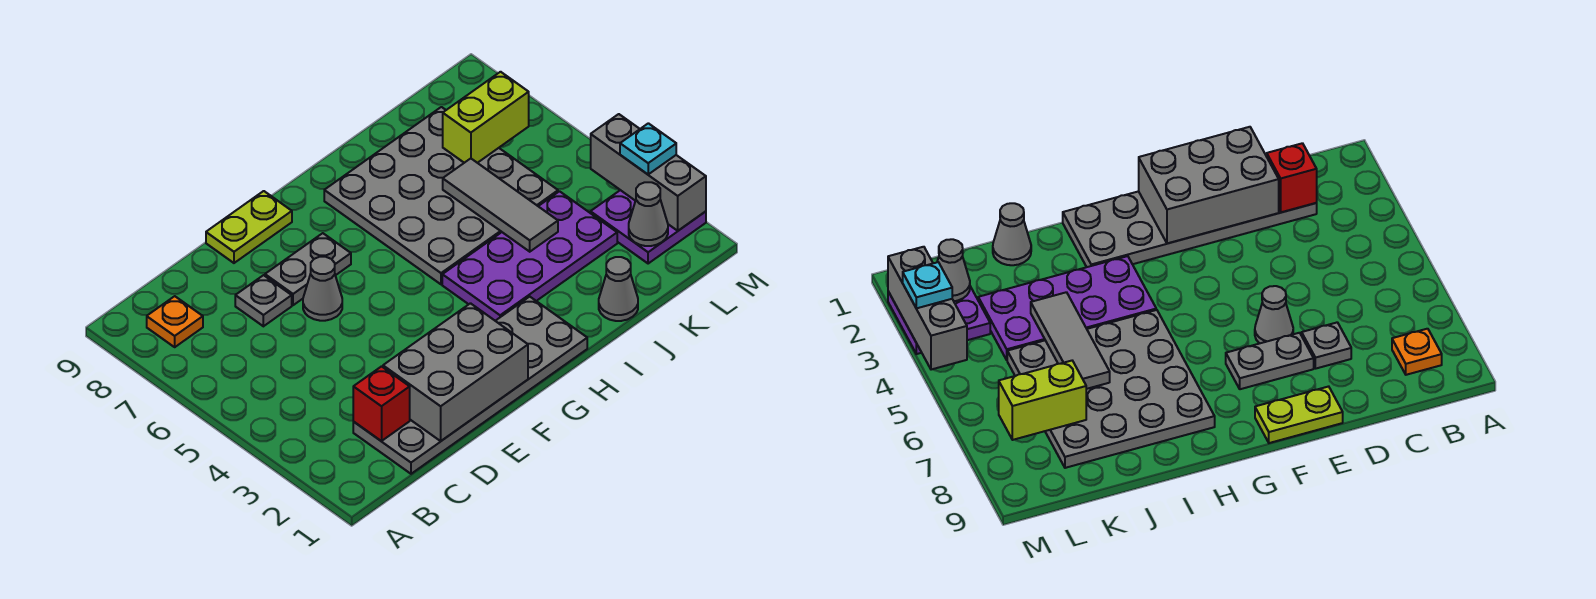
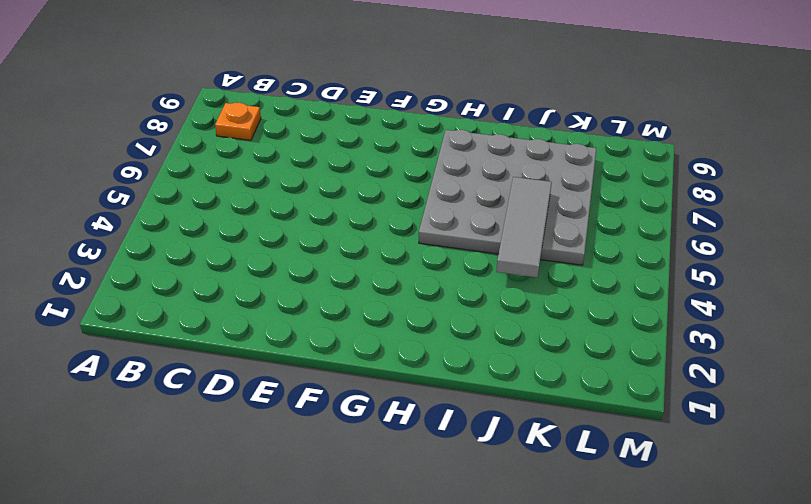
none -> grey plate C1:H2 level 1
none -> grey plate D7 level 1
none -> grey cone E6 level 1

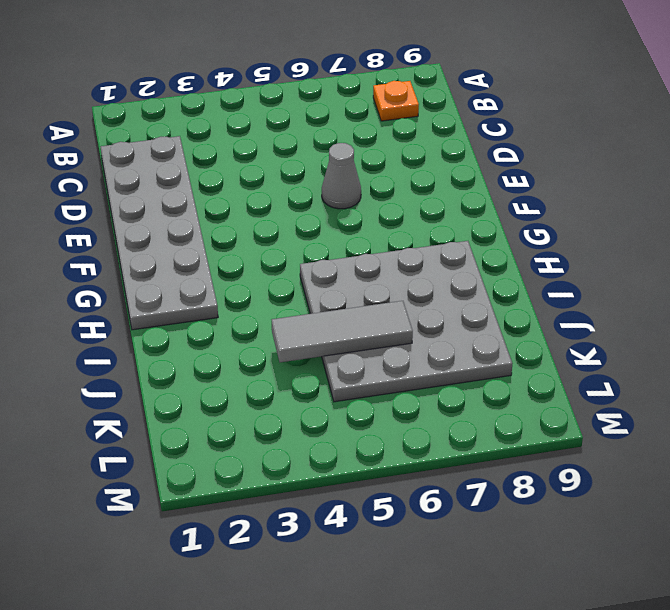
none -> grey plate D7 level 1
none -> grey plate E7:F7 level 1
none -> lime plate E9:F9 level 1

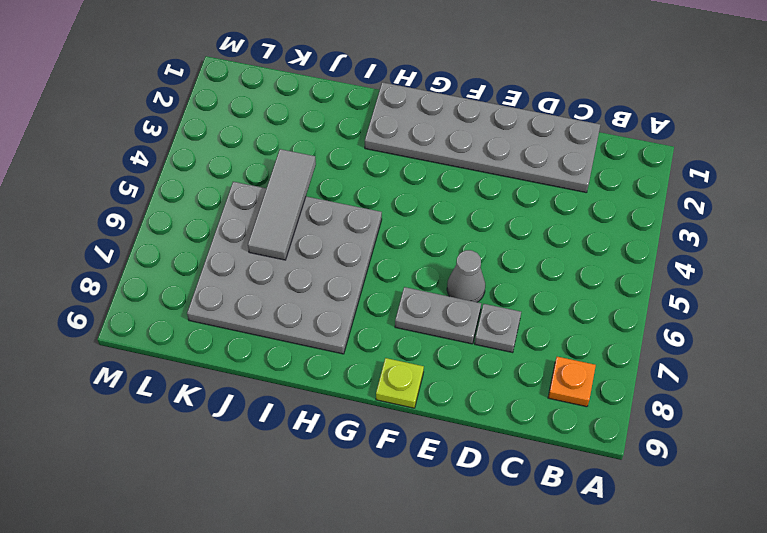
lime plate F9 level 1 -> lime plate E9:F9 level 1
none -> purple plate H3:K4 level 1
none -> grey cone J1 level 1
none -> purple plate L2:M3 level 1

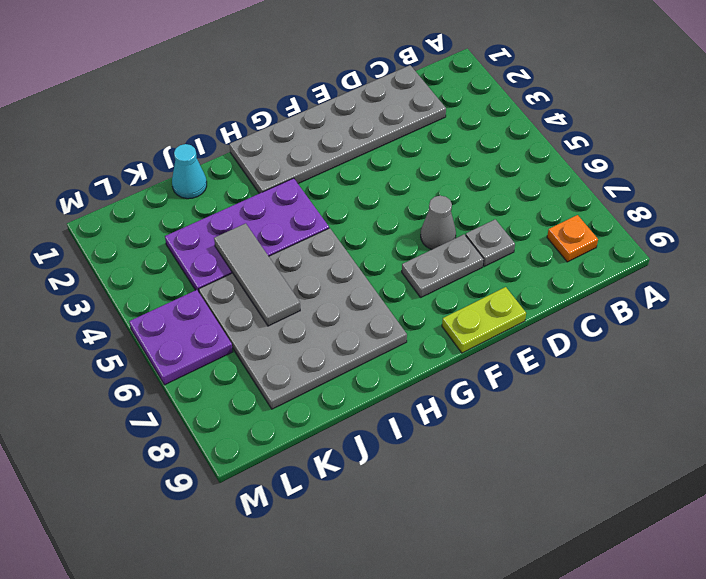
cyan cone J1 level 1 -> grey cone J1 level 1
purple plate L5:M6 level 1 -> purple plate L2:M3 level 1
none -> red brick C2 level 2
none -> grey brick D1:F2 level 2
none -> lime brick K7:L7 level 2

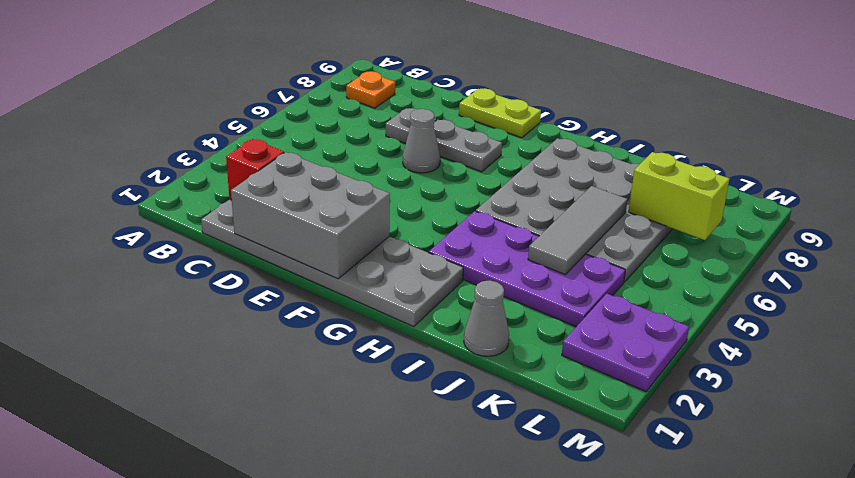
none -> grey cone L2 level 2
none -> grey brick M2:M4 level 2
none -> cyan plate M3 level 3

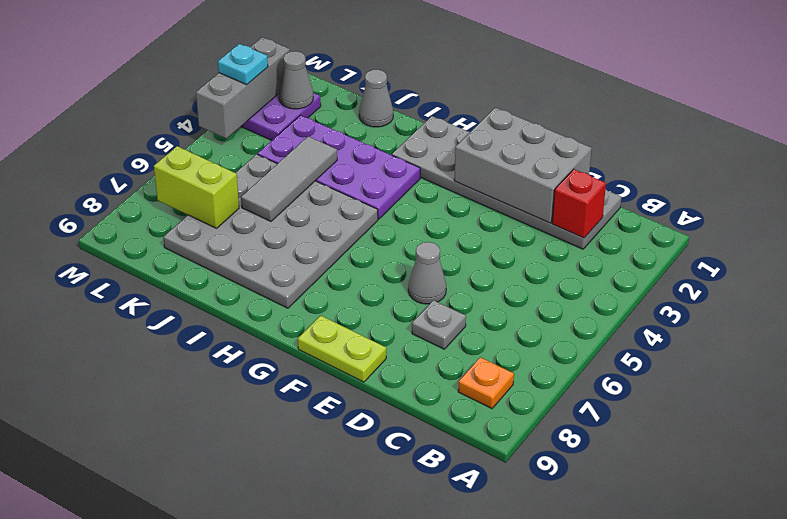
none -> grey plate E7:F7 level 1

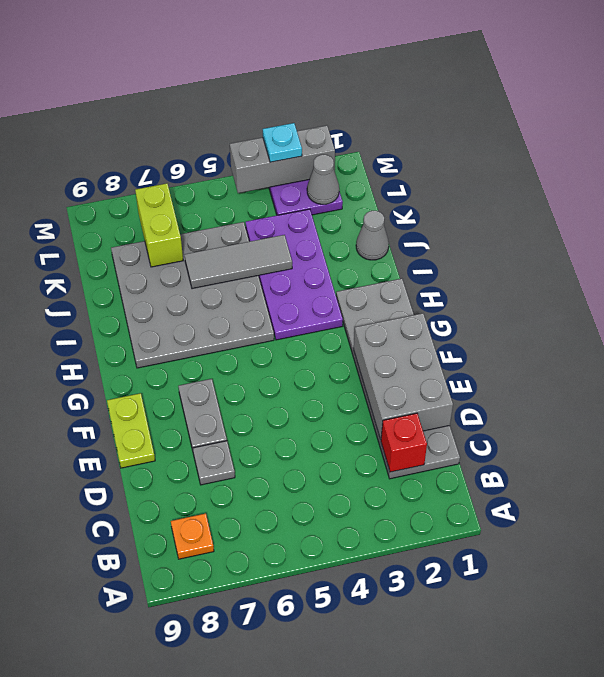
none -> grey cone E6 level 1

